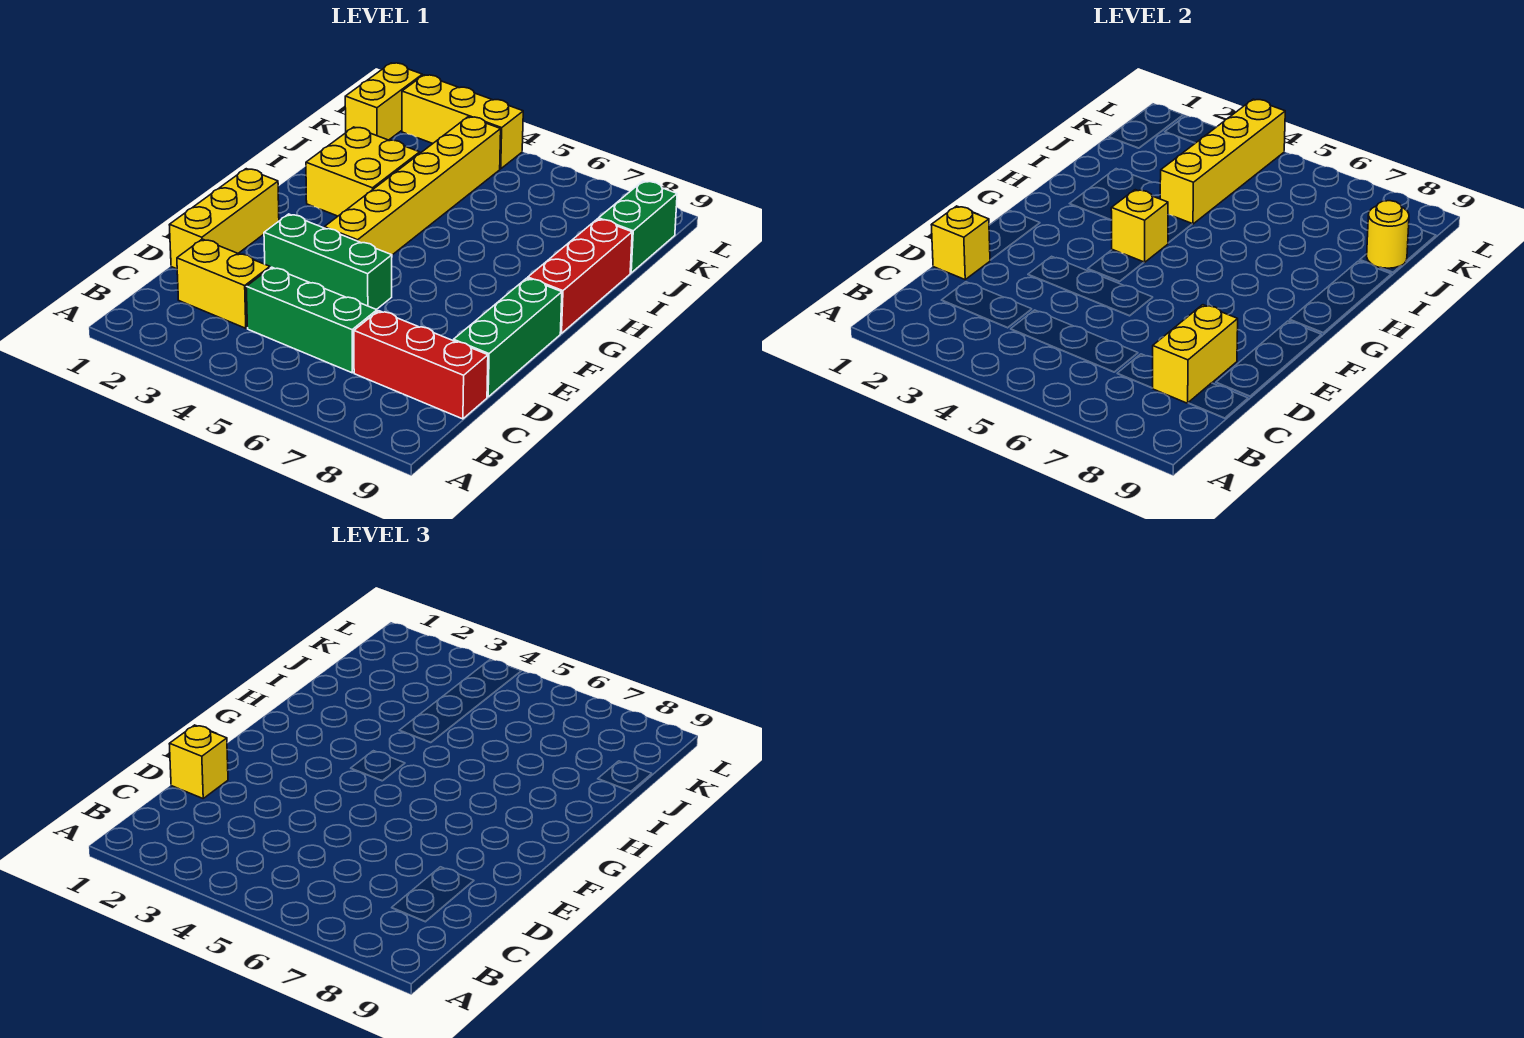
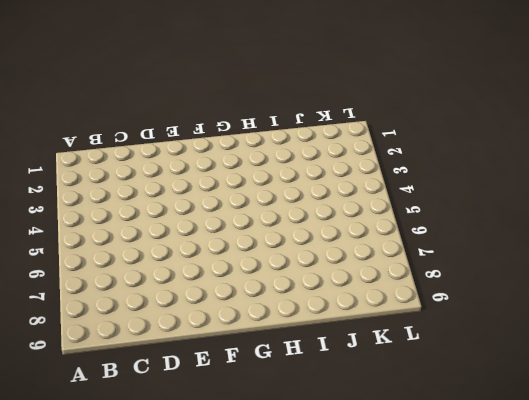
none -> yellow brick C2:C3 level 1
none -> green brick C4:C6 level 1
none -> red brick C7:C9 level 1

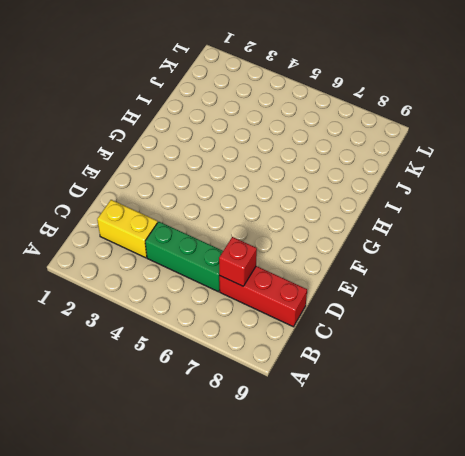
red brick C7 level 2 -> none
none -> yellow brick D1:F1 level 1
none -> green brick D9:F9 level 1
none -> green brick E3:E5 level 1

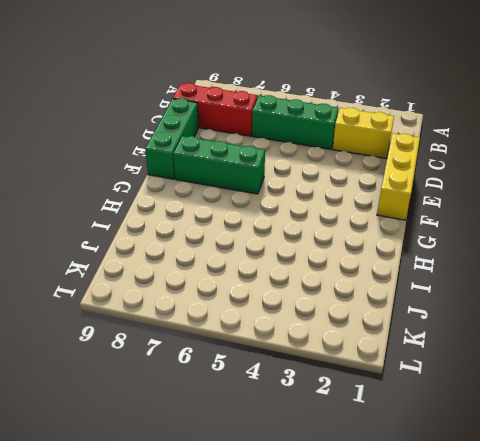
green brick F6:F8 level 1 -> green brick E3:E5 level 1
none -> yellow brick F4:K4 level 1
none -> red brick G9:I9 level 1
none -> yellow brick H2:I3 level 1

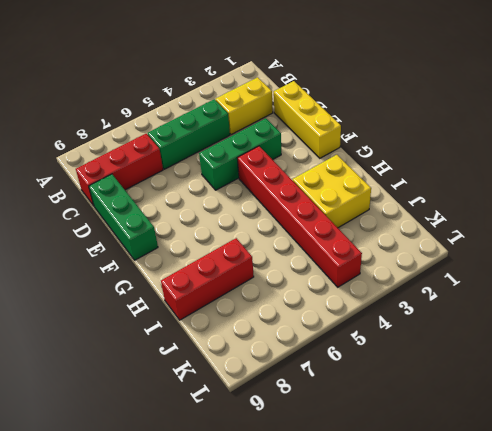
red brick F4:K4 level 1 -> yellow brick F4:K4 level 1
red brick I7:I9 level 1 -> red brick G9:I9 level 1
none -> green brick J9:K9 level 1
none -> yellow brick K1:L1 level 1
none -> yellow brick L2:L4 level 1

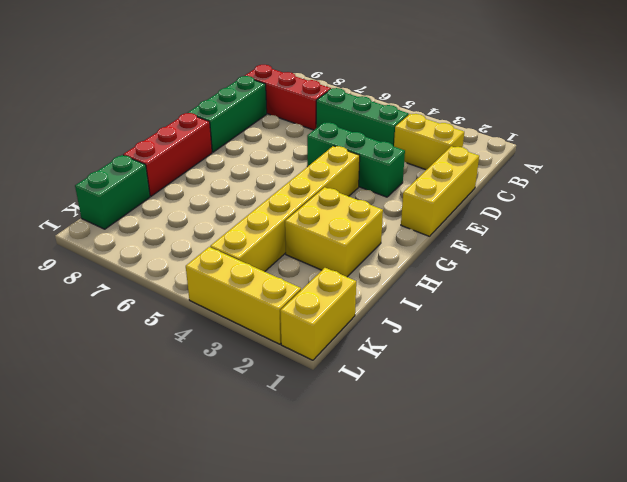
none -> yellow brick C8:D8 level 2
none -> yellow brick D1 level 2
none -> yellow brick G4 level 2

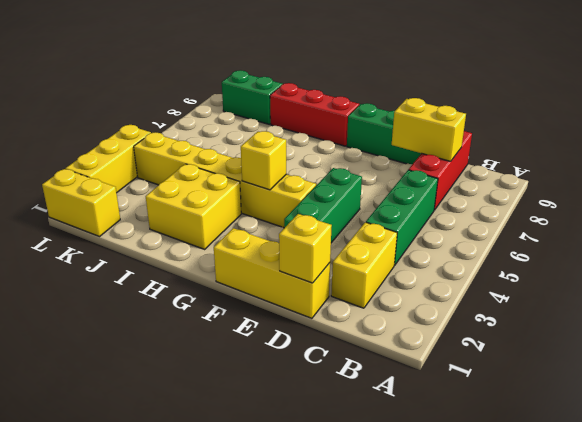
none -> yellow brick I4:L4 level 2
none -> yellow round brick J9 level 2
none -> yellow brick D1 level 3

